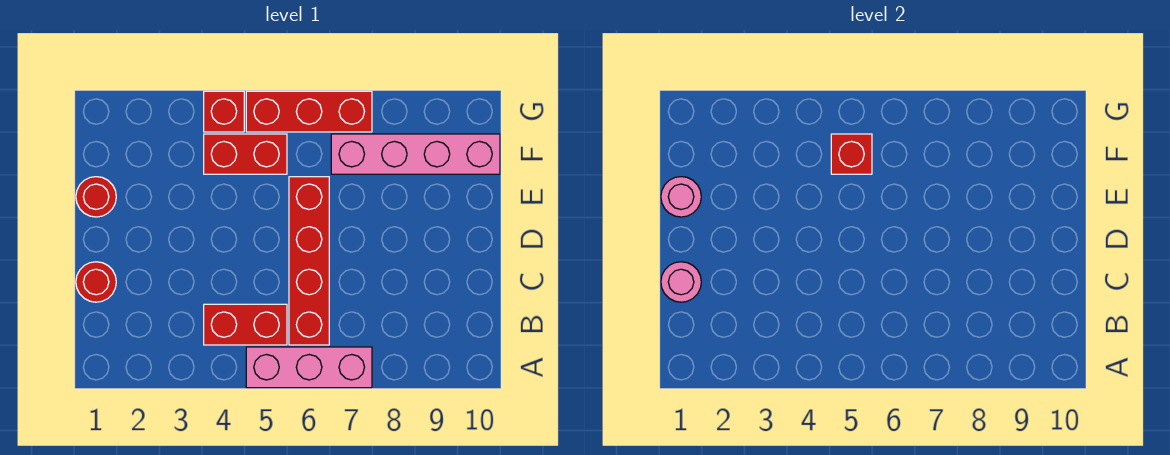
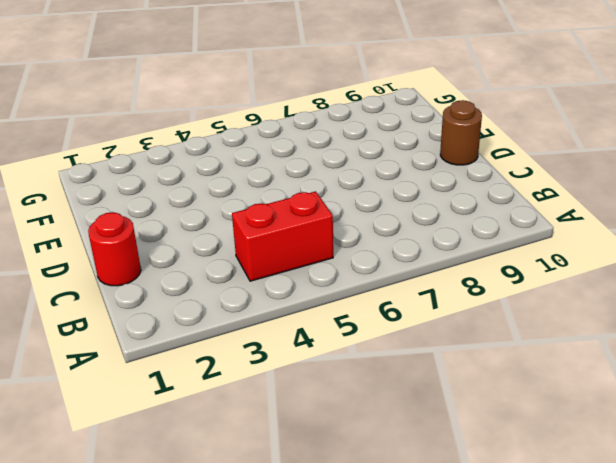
brown round brick D10 level 1 -> none
none -> pink brick A5:A7 level 1
none -> red brick B6:E6 level 1
none -> red round brick E1 level 1

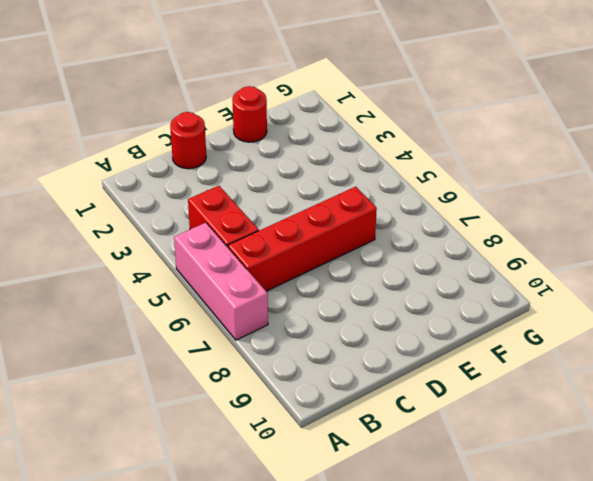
none -> red brick F4:F5 level 1
none -> pink brick F7:F10 level 1
none -> red brick G4 level 1

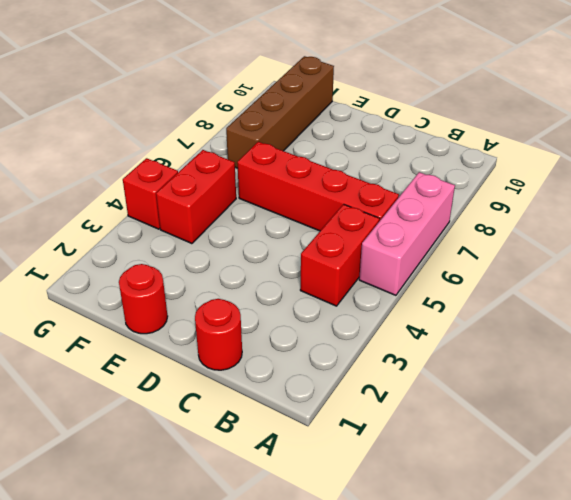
brown brick F7:F10 level 1 -> pink brick F7:F10 level 1
none -> red brick G5:G7 level 1
none -> pink round brick C1 level 2
none -> pink round brick E1 level 2

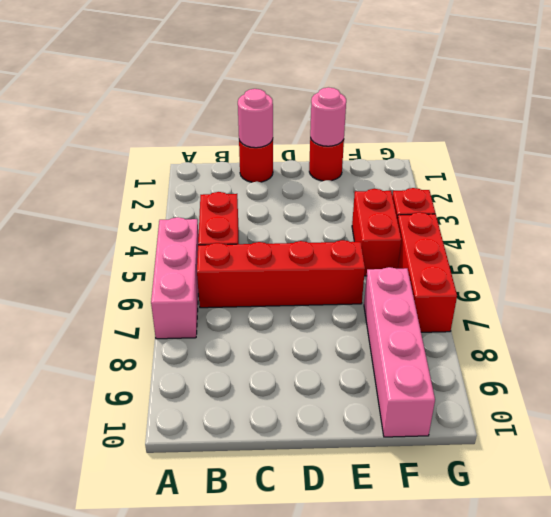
none -> red brick F5 level 2

